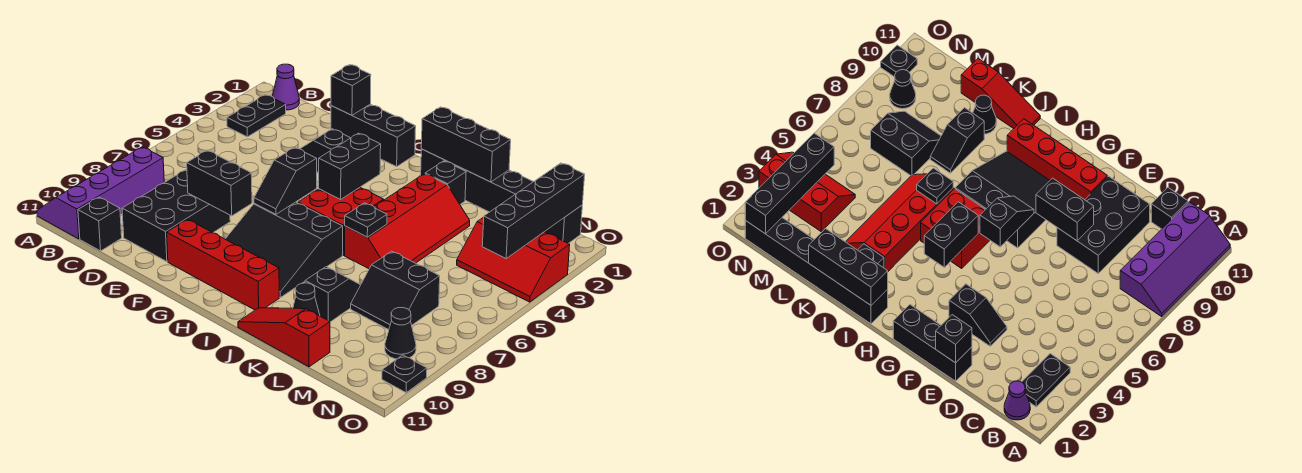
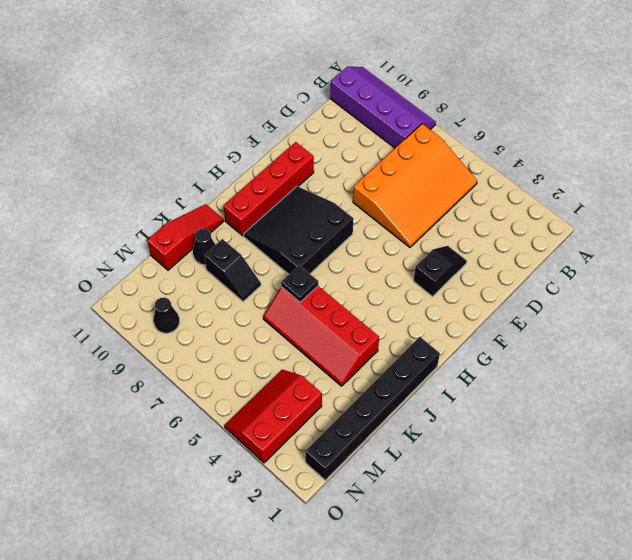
orange slope B5:E7 level 1 top 7 -> none
none -> purple cone B1 level 1
none -> black plate B2:B3 level 1
none -> black brick C11 level 1

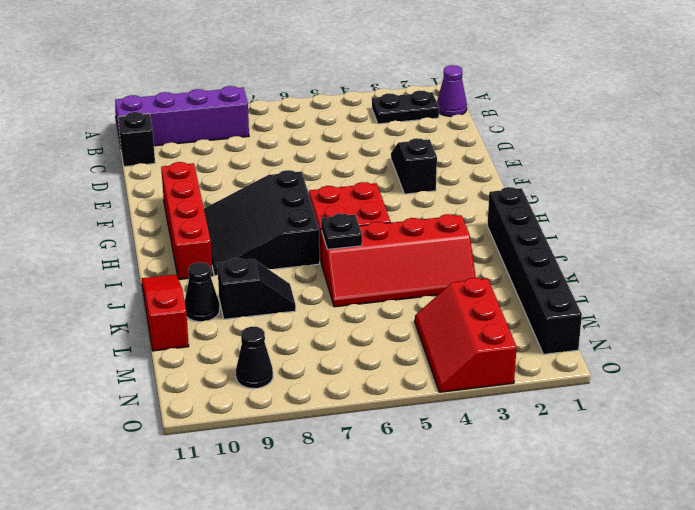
none -> black brick D8:E10 level 1
none -> black brick E1:G1 level 1
none -> black brick J2 level 1

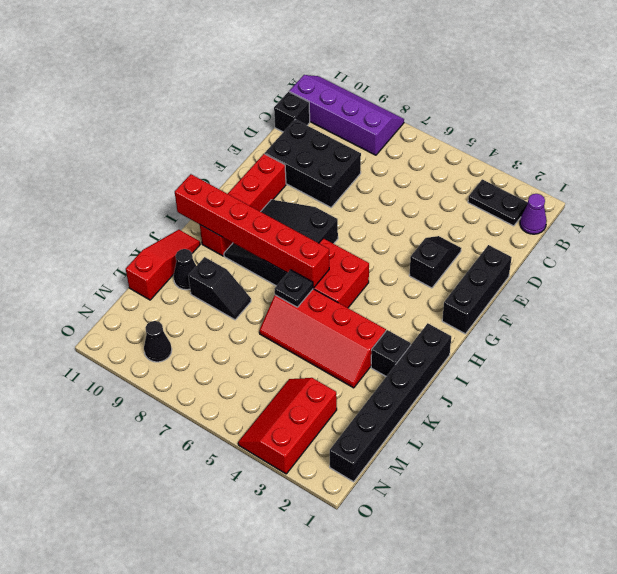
red brick I6:I11 level 2 -> none
none -> black slope L7:M8 level 1 top 7
none -> black plate O10 level 1
none -> black brick E1 level 2

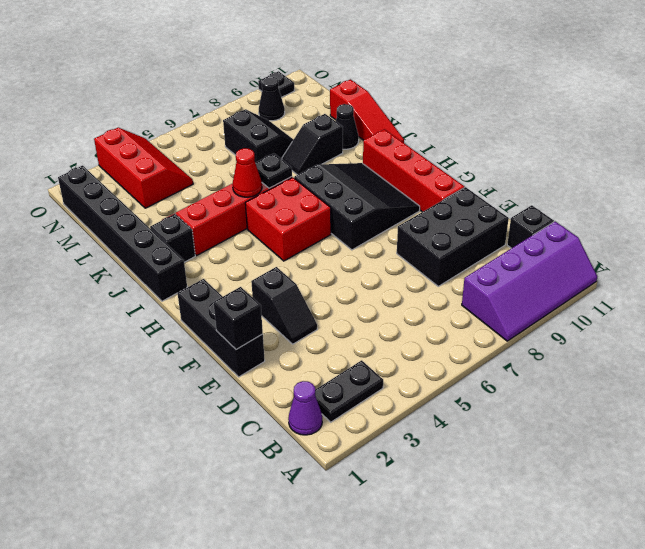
red cone J5 level 2 -> none
none -> black brick E8:F8 level 2
none -> black slope G6:G7 level 2 top 6
none -> black brick H4:H5 level 2

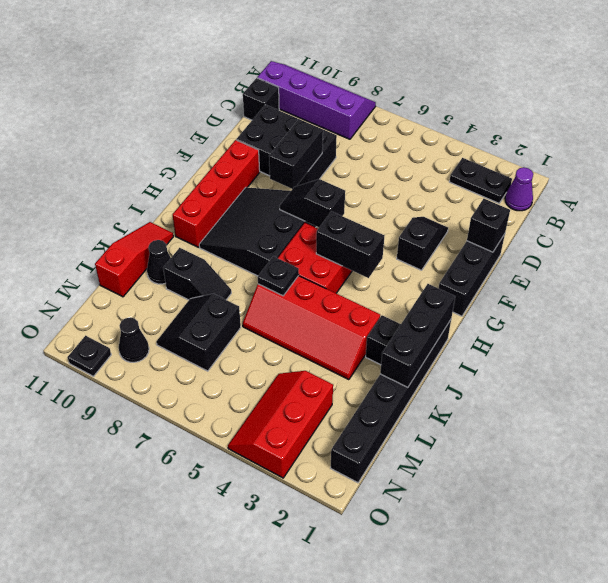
none -> black brick N1:N4 level 2

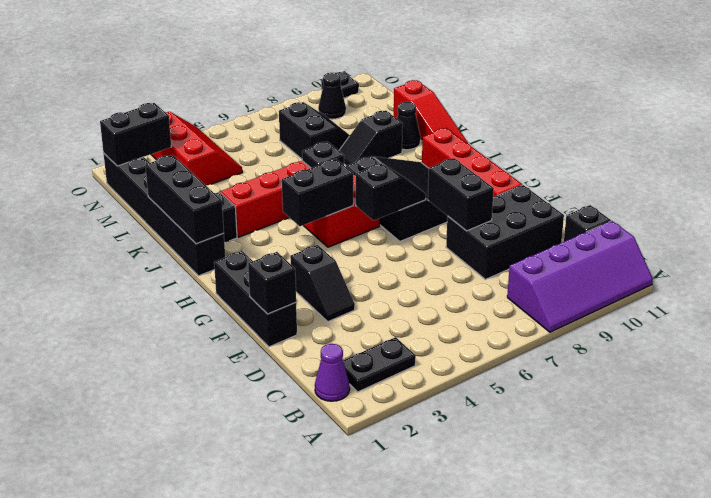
black brick N1:N2 level 2 -> black brick N1:N4 level 2

